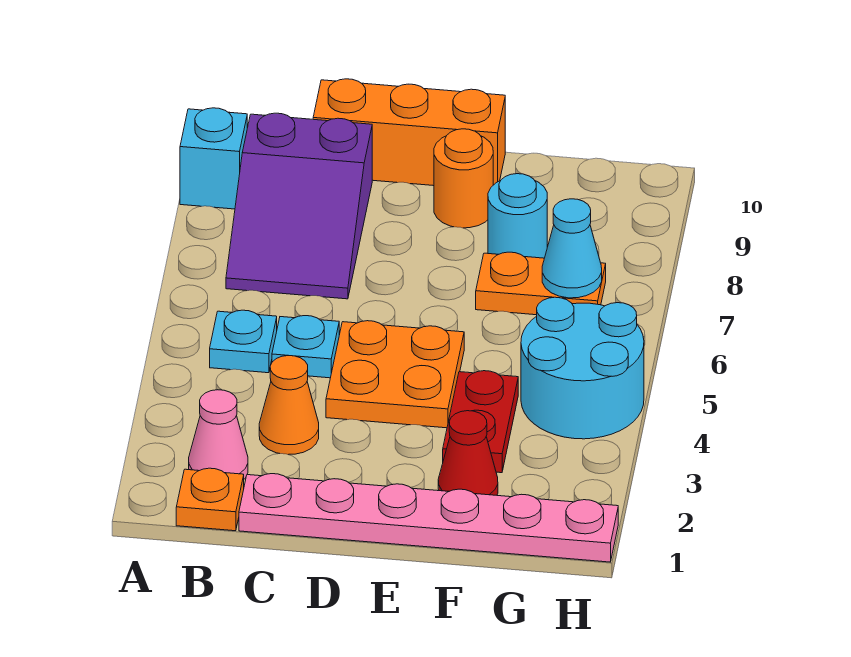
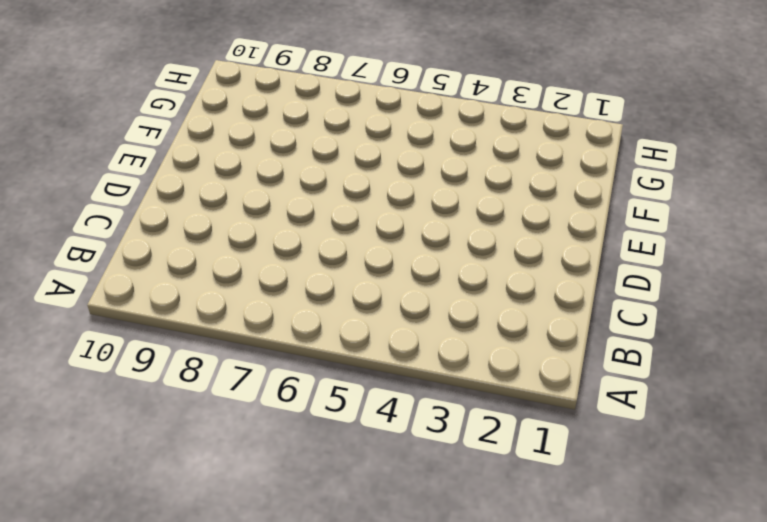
none -> cyan brick A9 level 1
none -> orange plate B1 level 1
none -> pink cone B2 level 1

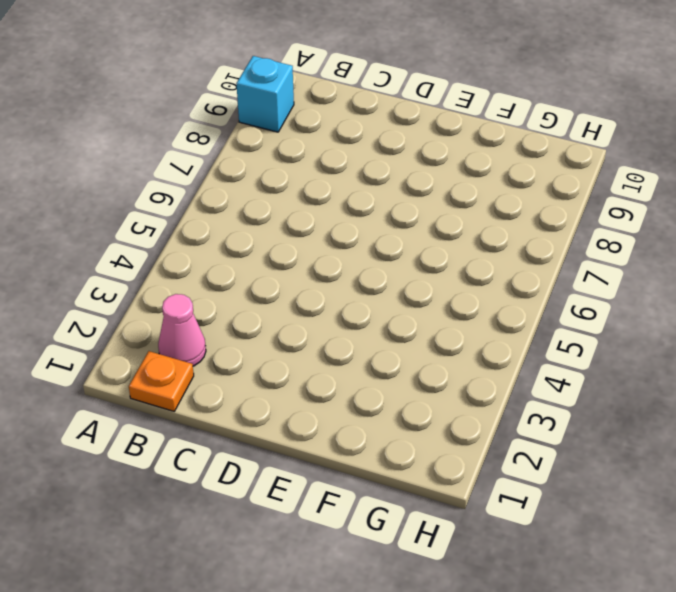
none -> cyan plate B5 level 1
none -> purple slope B7:C9 level 1 top 9
none -> pink plate C1:H1 level 1

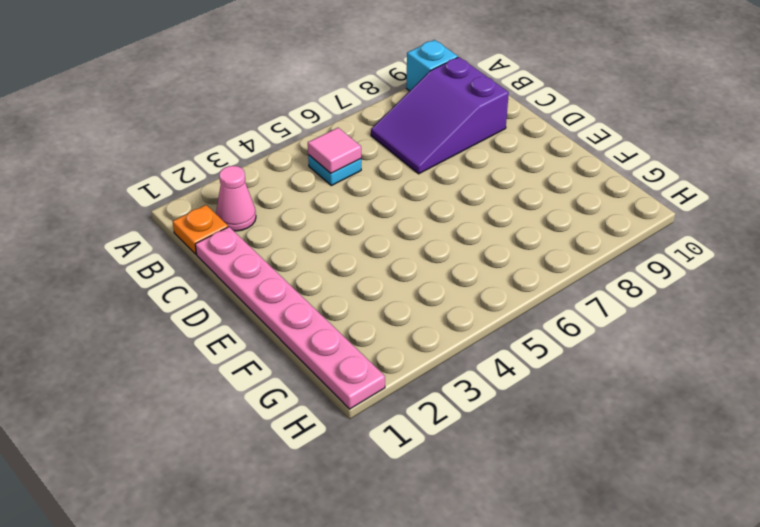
pink tile B5 level 2 -> none
none -> orange cone C3 level 1
none -> cyan plate C5 level 1
none -> orange brick C10:E10 level 1

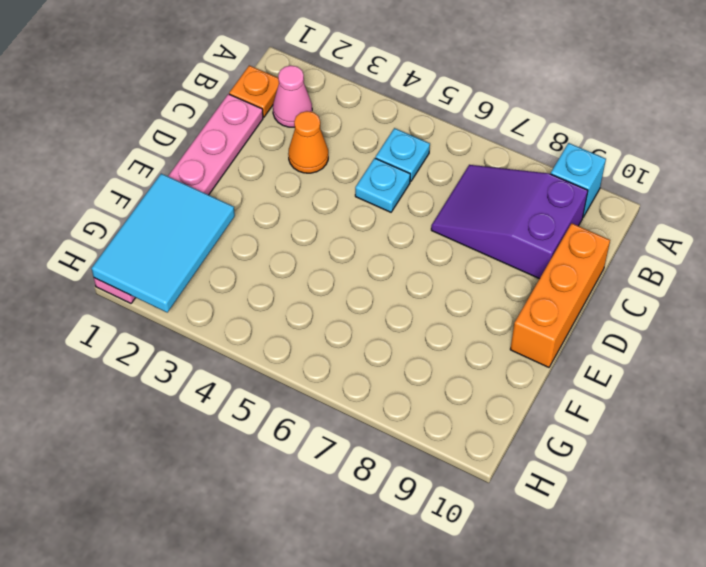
cyan tile F1:H2 level 2 -> none
none -> orange plate D4:E5 level 1
none -> orange round brick E9 level 1
none -> red cone F2 level 1

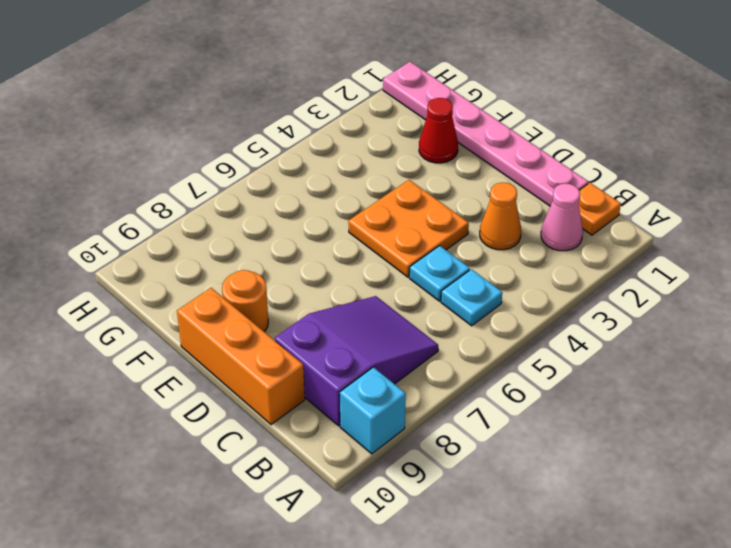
none -> red plate F3:F4 level 1
none -> orange plate F7:G7 level 1
none -> cyan round brick F8 level 1

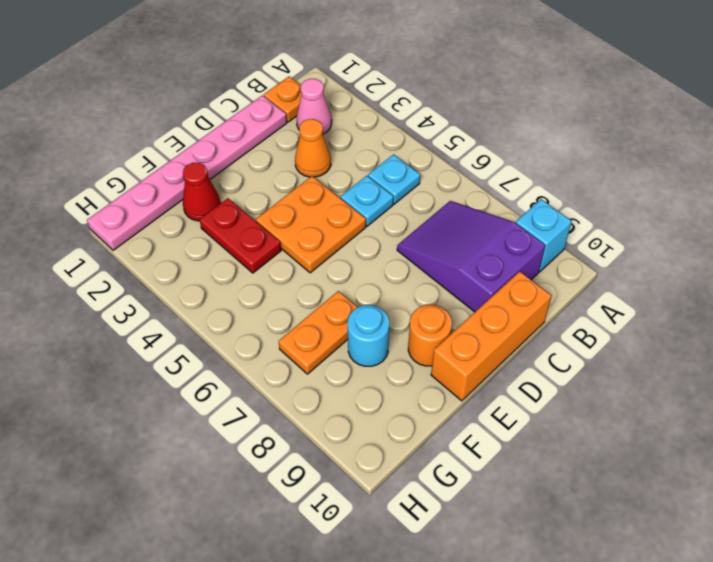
none -> cyan round brick G4:H5 level 1
none -> cyan cone G7 level 2

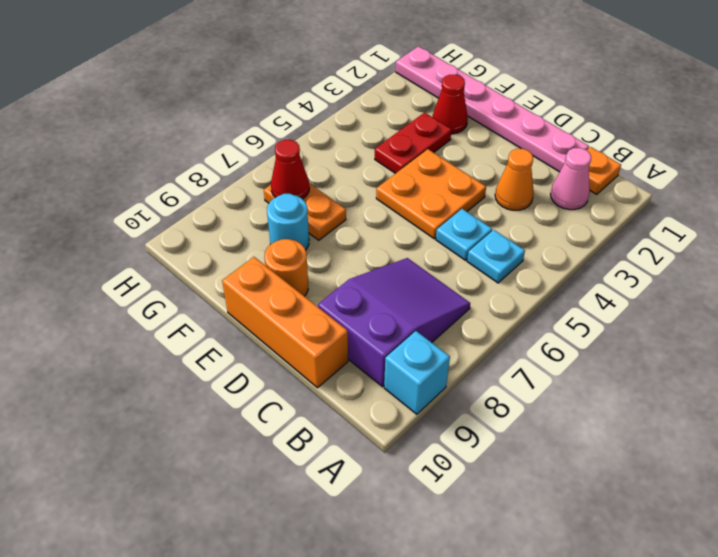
red cone G7 level 2 -> cyan cone G7 level 2
none -> cyan round brick G4:H5 level 1

